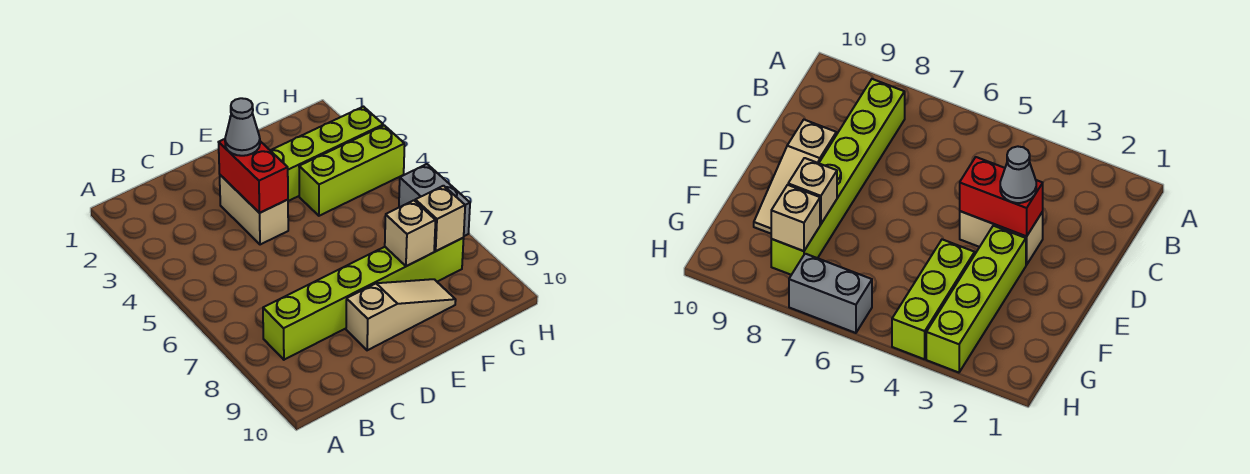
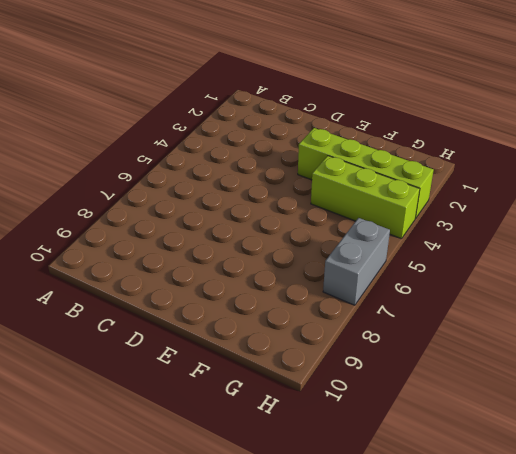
none -> lime brick B8:G8 level 1
none -> tan brick D3:D4 level 1

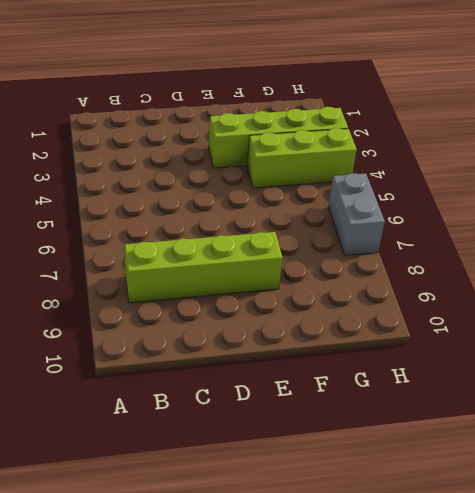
lime brick B8:E8 level 1 -> lime brick B8:G8 level 1
none -> tan brick D3:D4 level 1
none -> tan slope D9:F9 level 1 top D

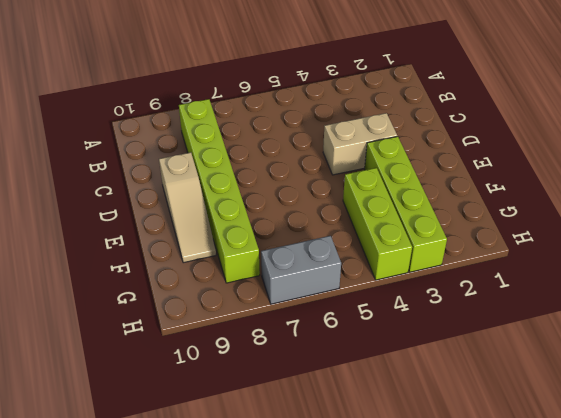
none -> red brick D3:D4 level 2
none -> tan brick F8 level 2

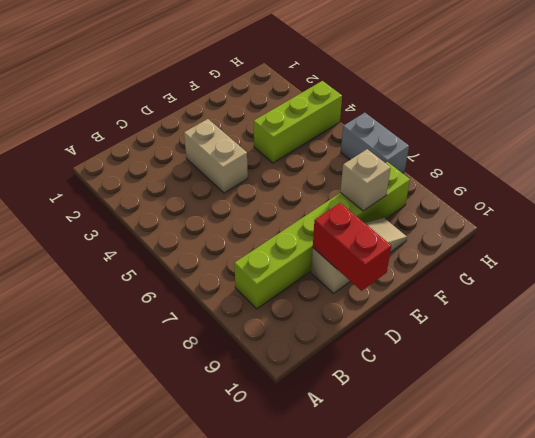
red brick D9:D10 level 2 -> red brick D3:D4 level 2
none -> lime brick E3:H3 level 1
none -> tan brick G8 level 2

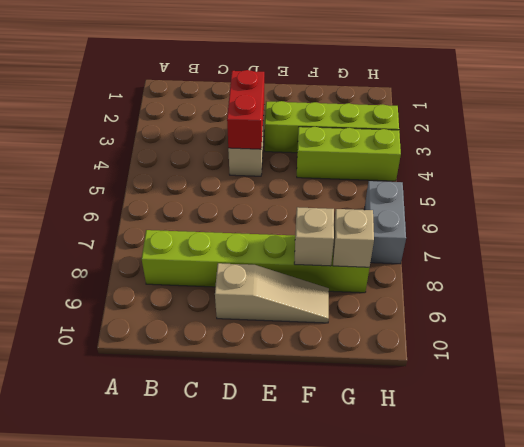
none -> grey cone D3 level 3

